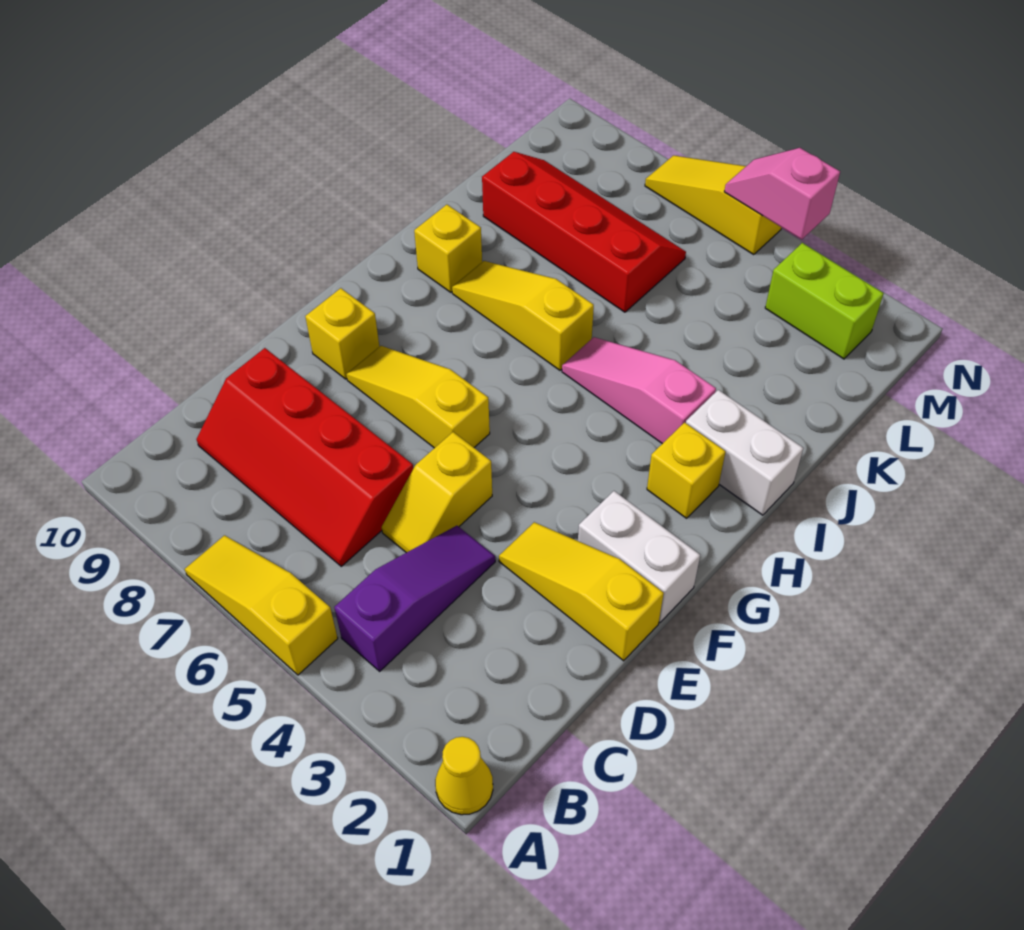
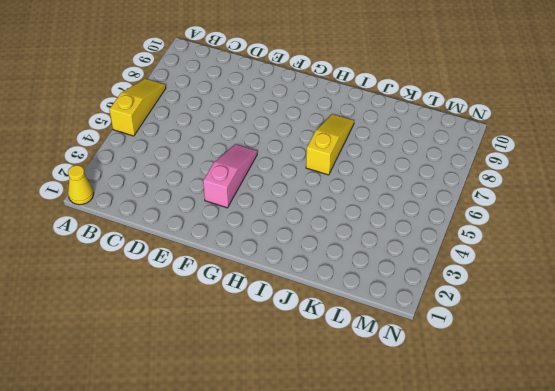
pink slope F3:F5 level 1 top 3 -> pink slope I3:I5 level 1 top 3
none -> purple slope B4:D4 level 1 top B
none -> red slope C6:D9 level 1 top D
none -> yellow slope D5:E5 level 1 top E

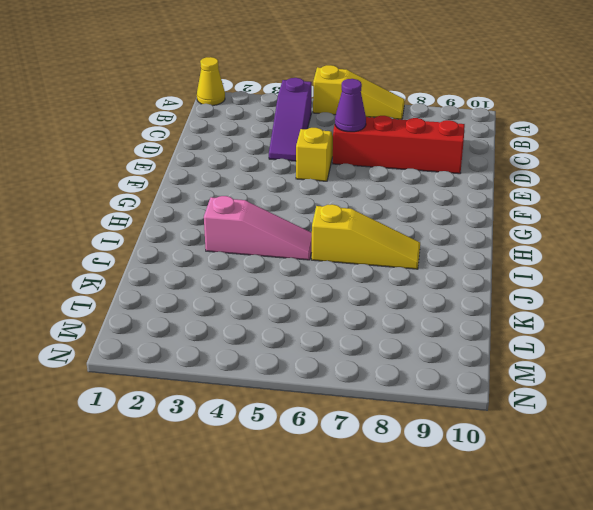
purple cone D6 level 2 -> none
none -> yellow slope E1:E3 level 1 top 1
none -> white brick F1:F2 level 1
none -> yellow slope F6:F8 level 1 top 6

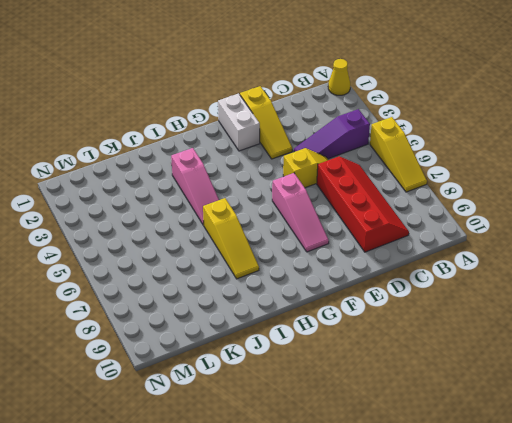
pink slope F6:F8 level 1 top 6 -> yellow slope F6:F8 level 1 top 6
none -> yellow brick F9 level 1
none -> yellow brick H2 level 1
none -> white brick I1:I2 level 1

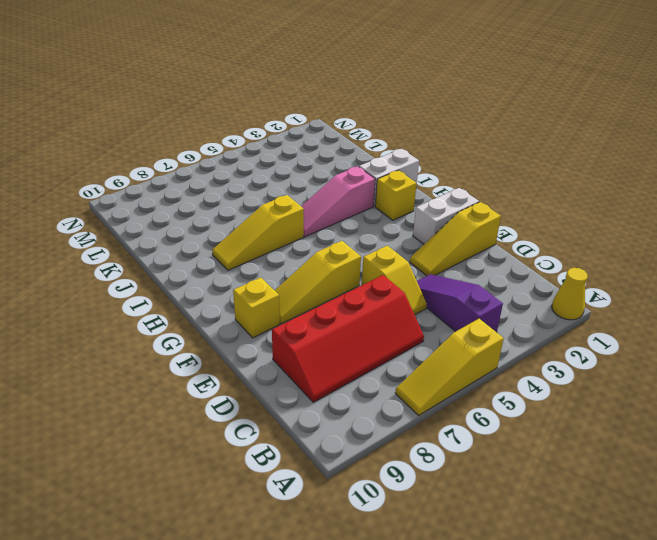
none -> yellow brick I9 level 1
none -> red slope K6:L9 level 1 top K
none -> lime brick M2:M3 level 1

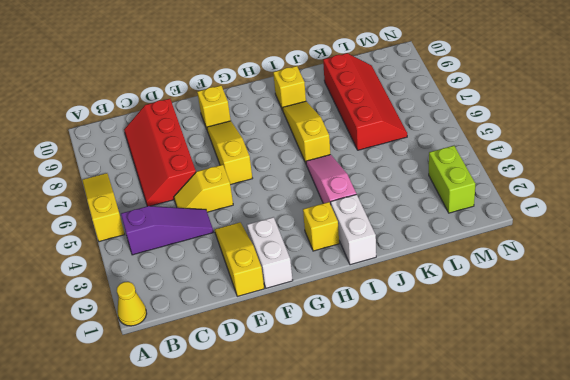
none -> yellow slope N5:N7 level 1 top 5
none -> pink slope N4:N5 level 2 top 4

